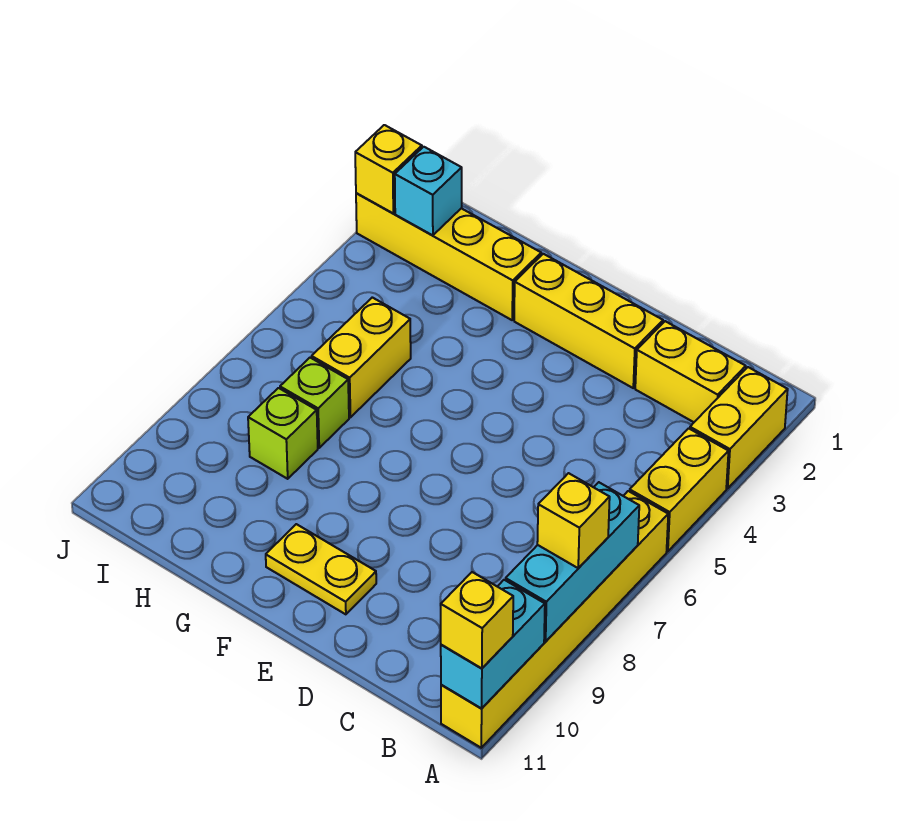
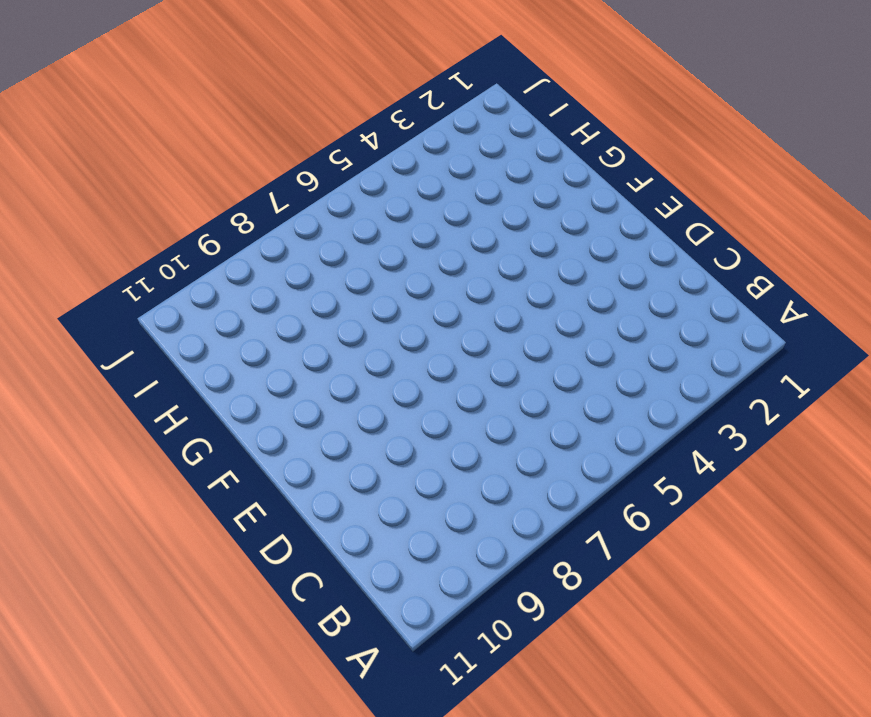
none -> yellow brick A2:A3 level 1
none -> yellow brick A4:A5 level 1
none -> yellow brick A6:A11 level 1

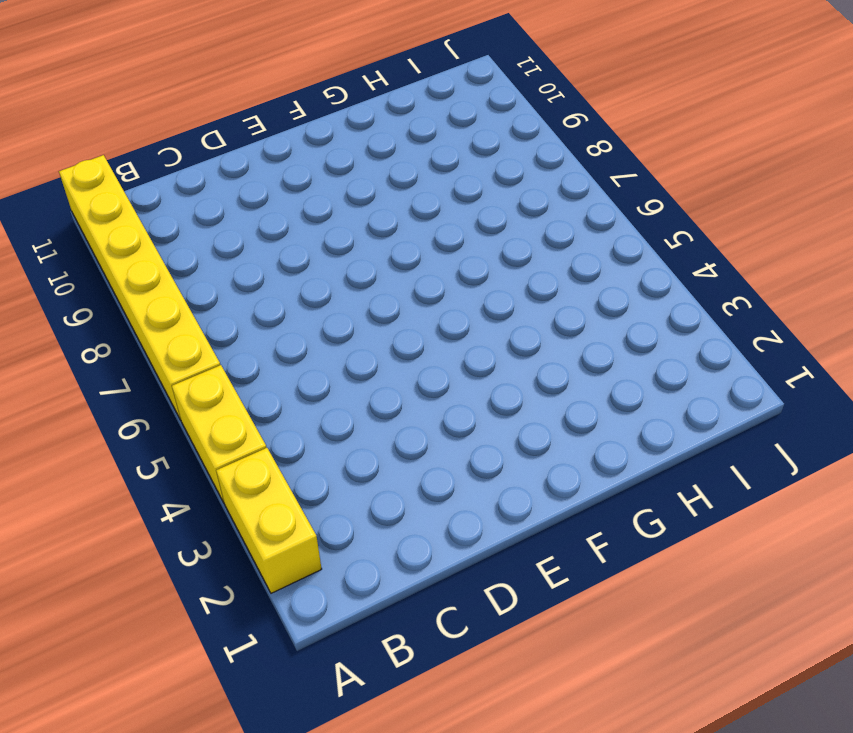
none -> yellow brick B2:C2 level 1
none -> yellow brick D2:F2 level 1
none -> yellow plate E10:F10 level 1

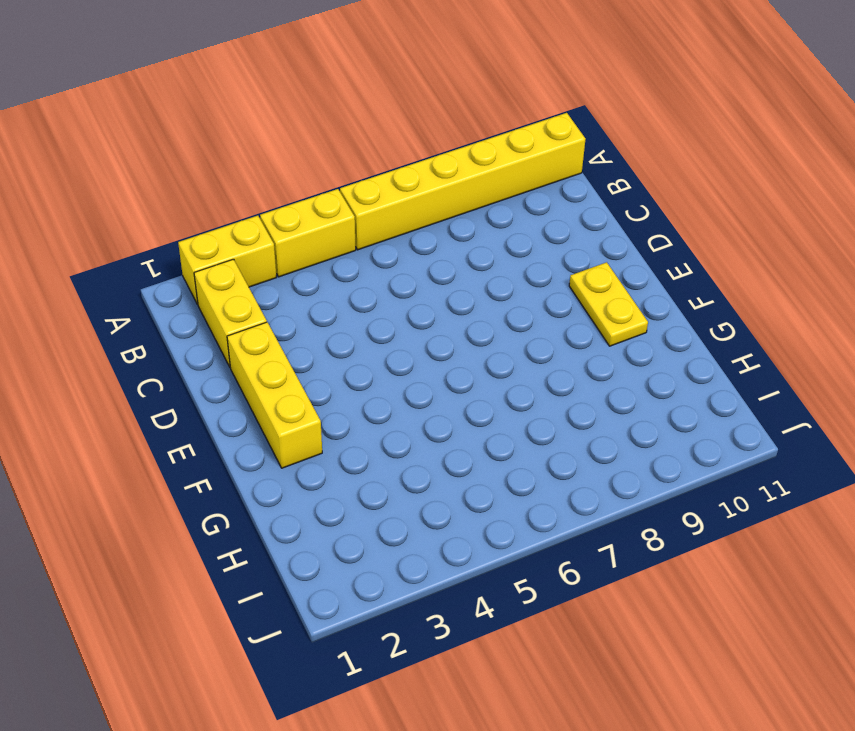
none -> yellow brick G2:J2 level 1
none -> yellow brick H5:H6 level 1
none -> lime brick H7 level 1

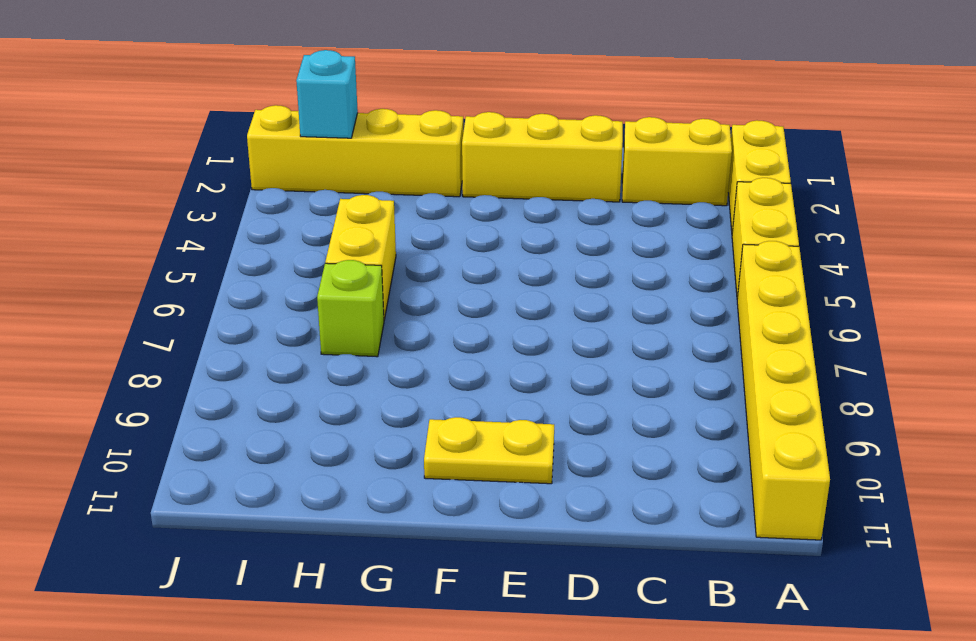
none -> lime brick H8 level 1
none -> cyan brick A7:A9 level 2
none -> cyan brick A10:A11 level 2

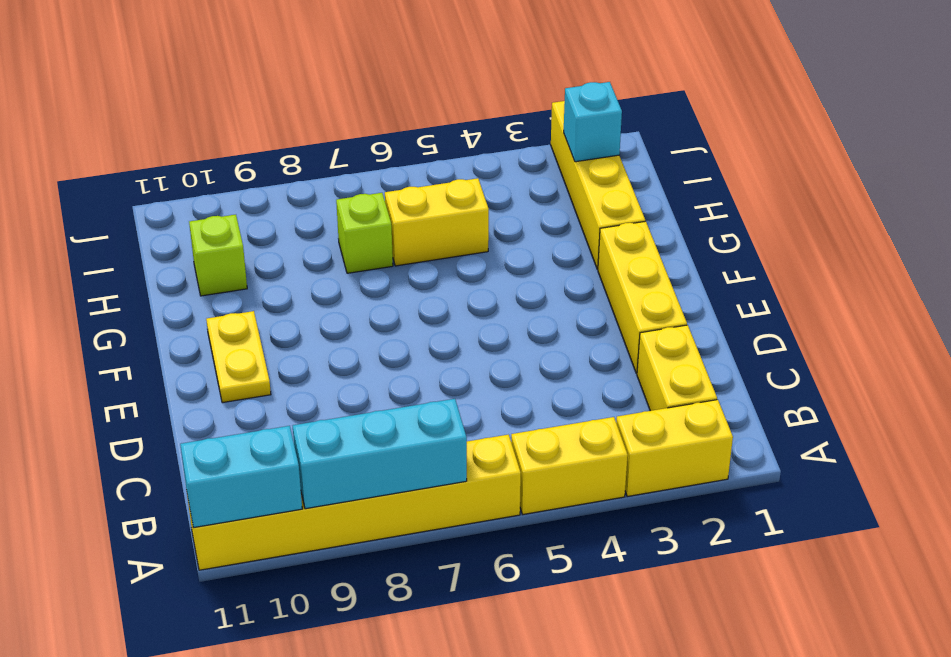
lime brick H10 level 1 -> lime brick H8 level 1
none -> yellow brick J2 level 2
none -> yellow brick A8 level 3
none -> yellow brick A11 level 3

